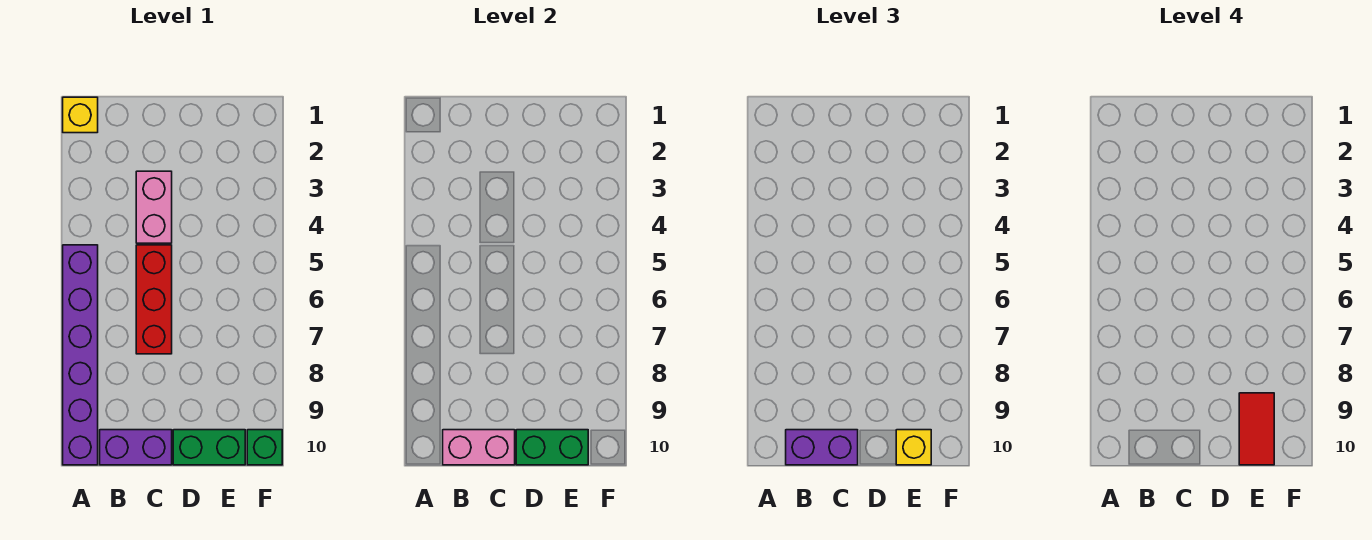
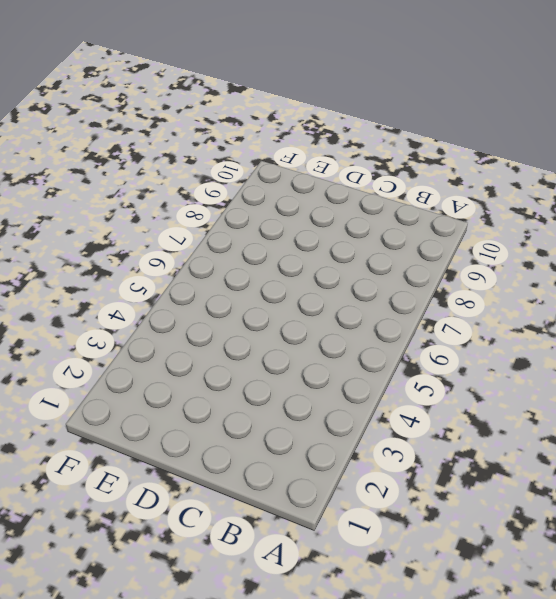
none -> yellow brick A1 level 1
none -> purple brick A5:A10 level 1
none -> purple brick B10:C10 level 1

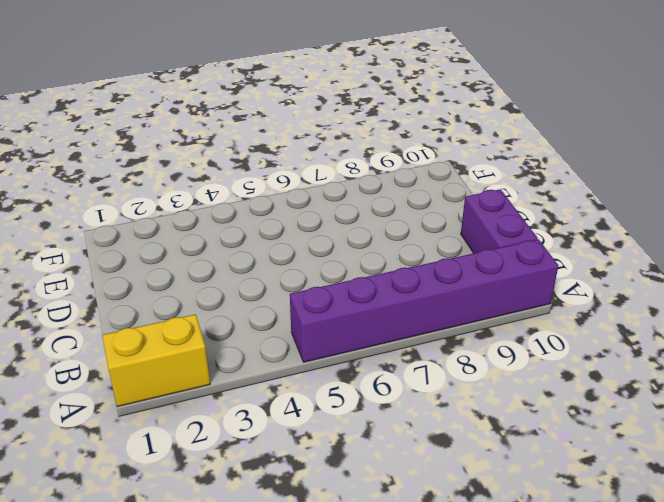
yellow brick A1:A2 level 1 -> yellow brick A1 level 1
none -> pink brick C3:C4 level 1
none -> red brick C5:C7 level 1
none -> green brick D10:E10 level 1

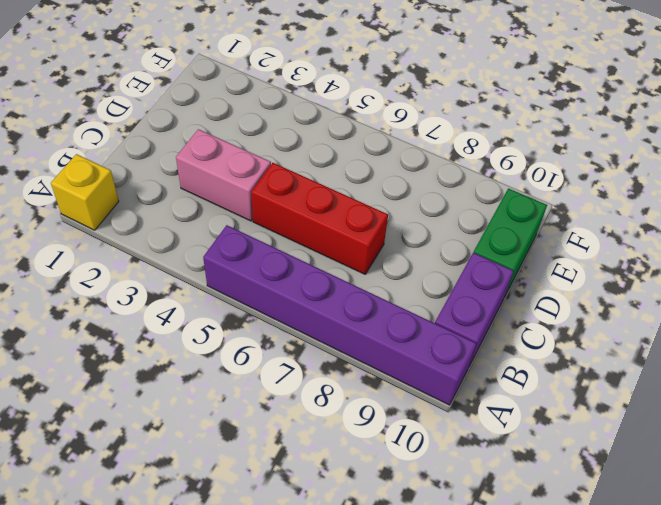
none -> green brick F10 level 1
none -> pink brick B10:C10 level 2
none -> green brick D10:E10 level 2

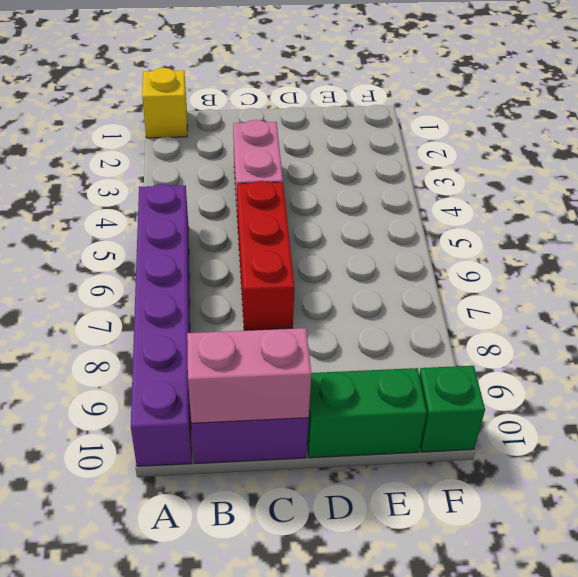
none -> green brick D10:E10 level 2
none -> purple brick B10:C10 level 3
none -> yellow brick E10 level 3

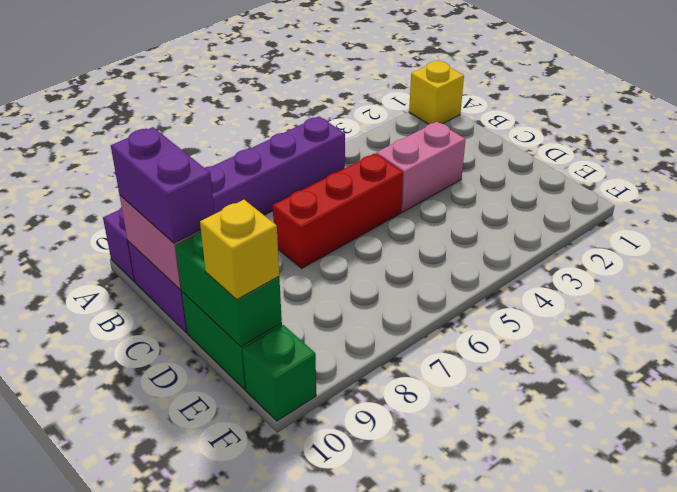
none -> red tile E9:E10 level 4

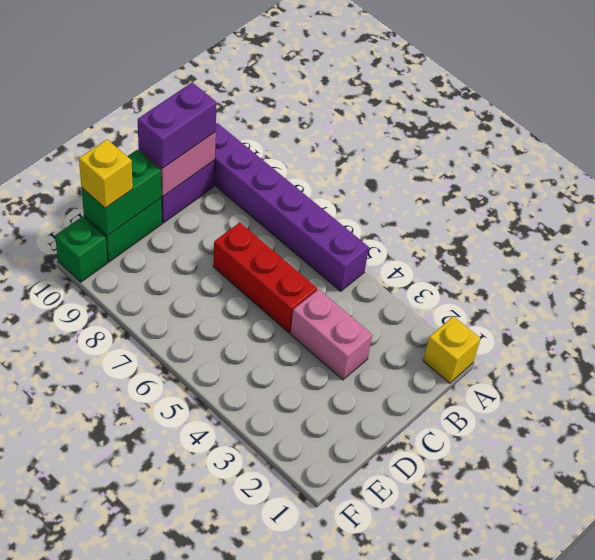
none -> red tile E9:E10 level 4

